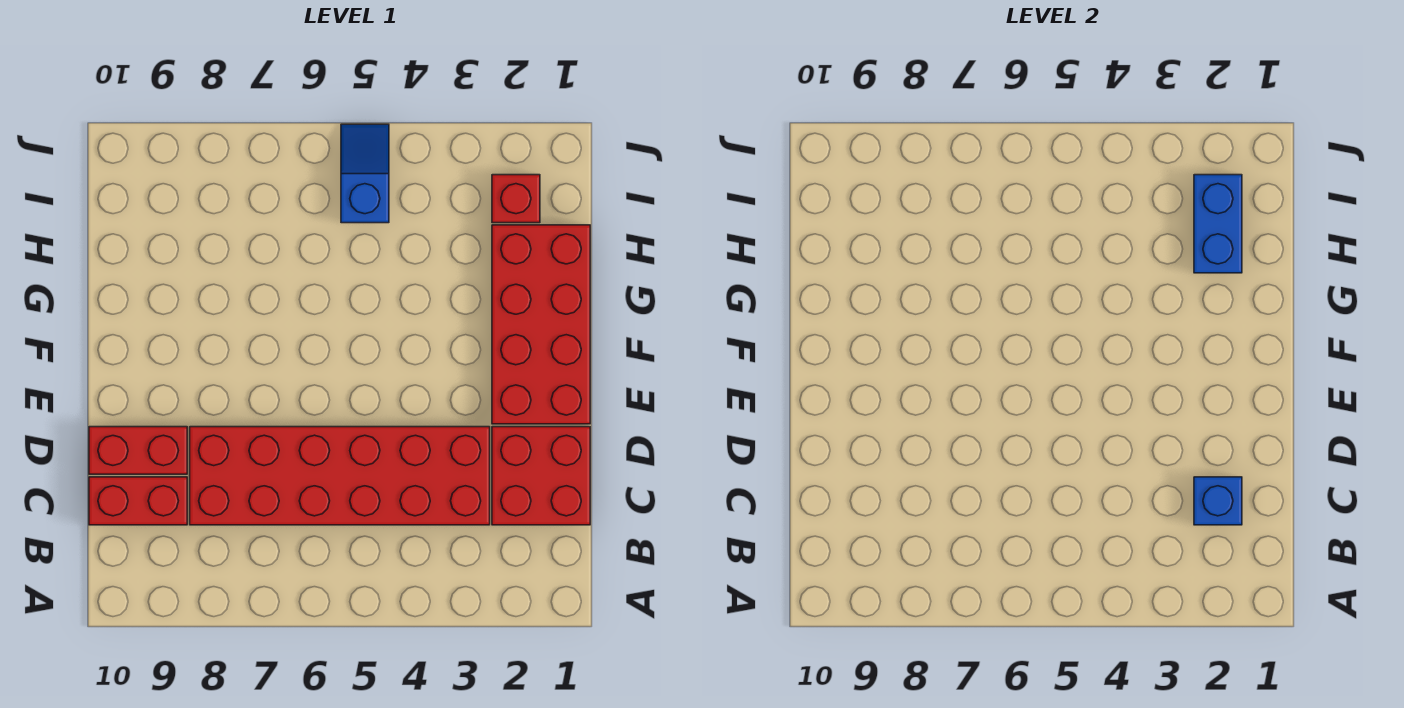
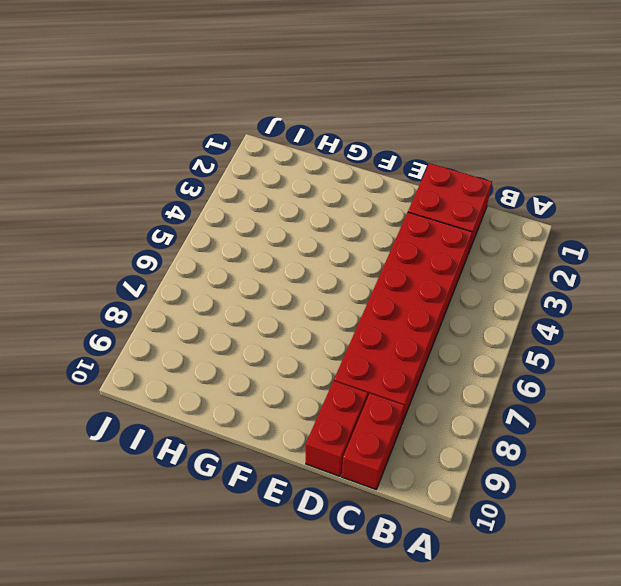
none -> red brick E1:H2 level 1
none -> red brick I2 level 1

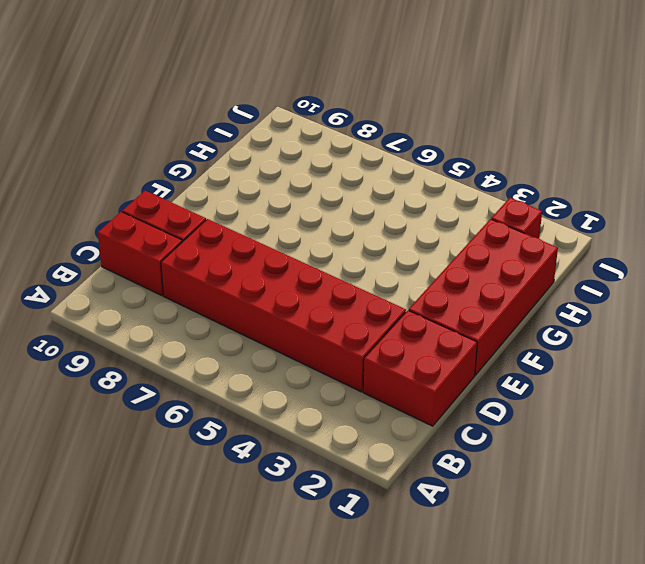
none -> blue slope I5:J5 level 1 top I
none -> blue brick C2 level 2

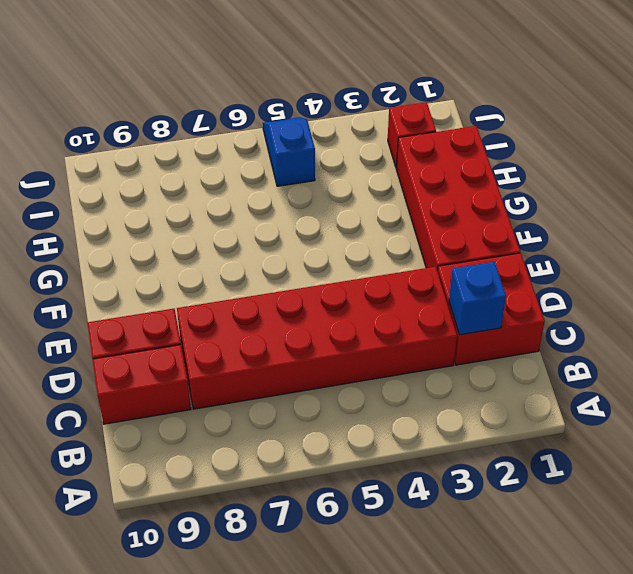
none -> blue brick H2:I2 level 2

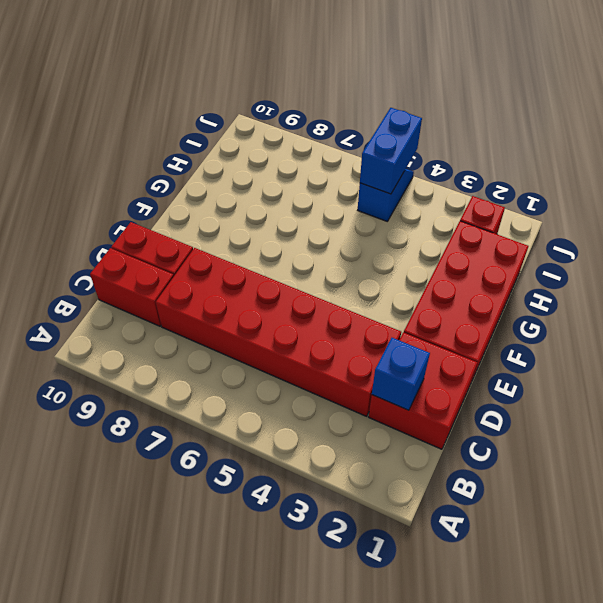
blue brick I5:J5 level 2 -> blue brick H2:I2 level 2

